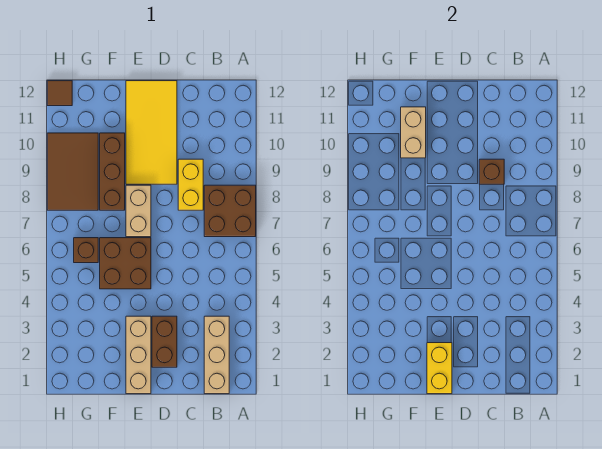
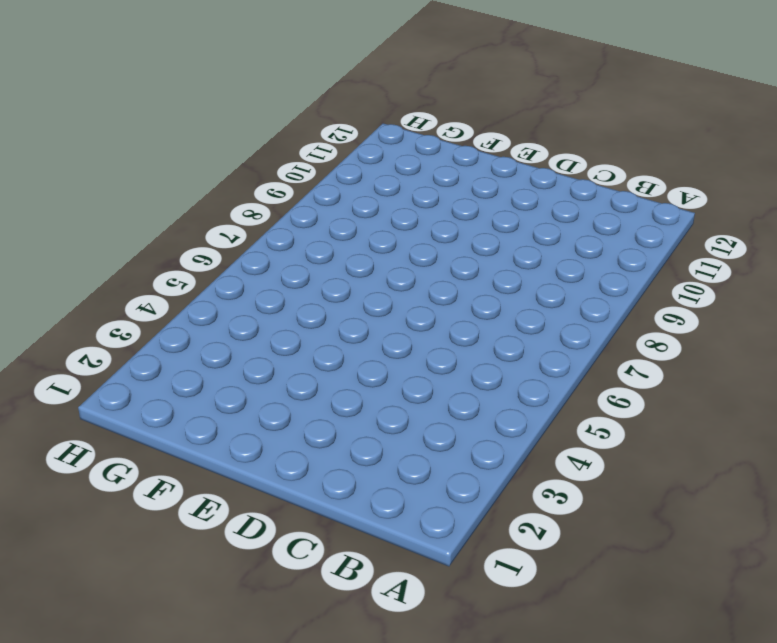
none -> brown brick A7:B8 level 1
none -> tan brick B1:B3 level 1
none -> yellow brick C8:C9 level 1

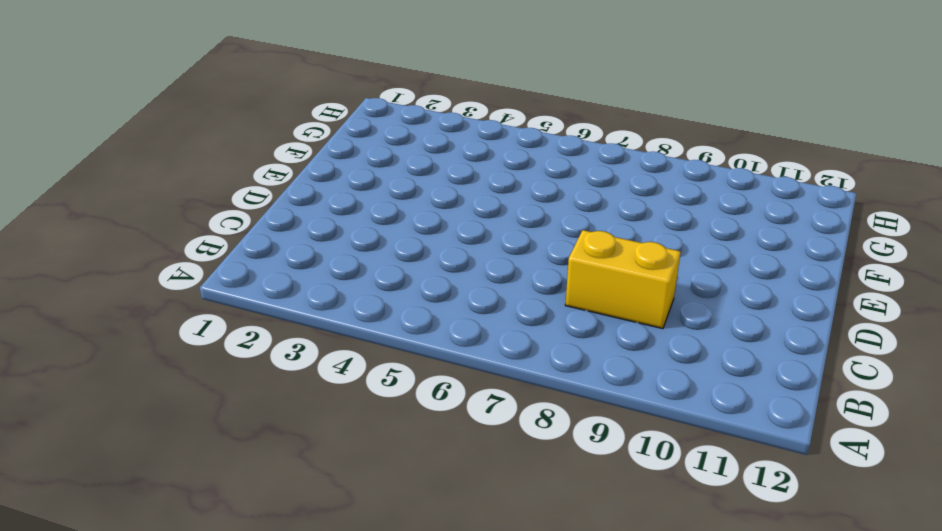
none -> brown brick A7:B8 level 1
none -> tan brick B1:B3 level 1
none -> brown brick D2:D3 level 1

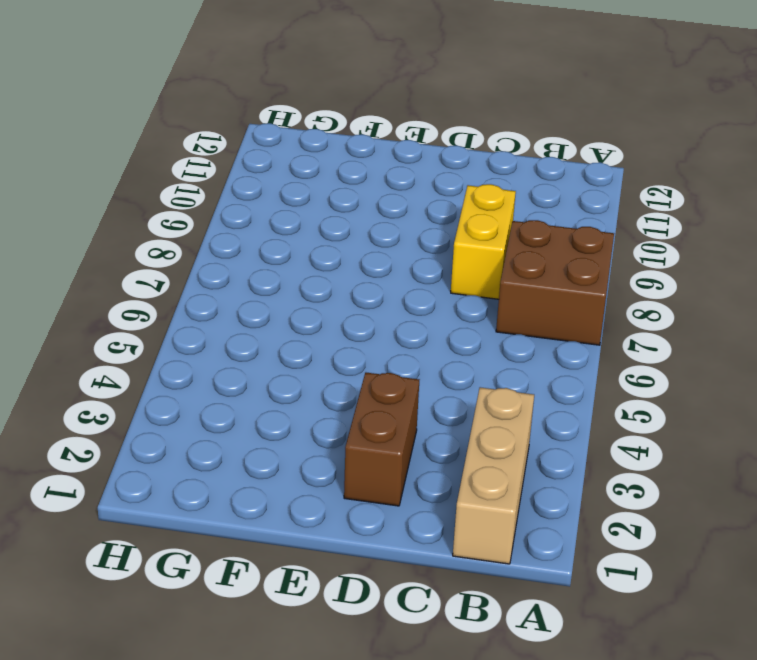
none -> yellow tile D9:E12 level 1
none -> tan brick E1:E3 level 1
none -> brown brick E5:F6 level 1

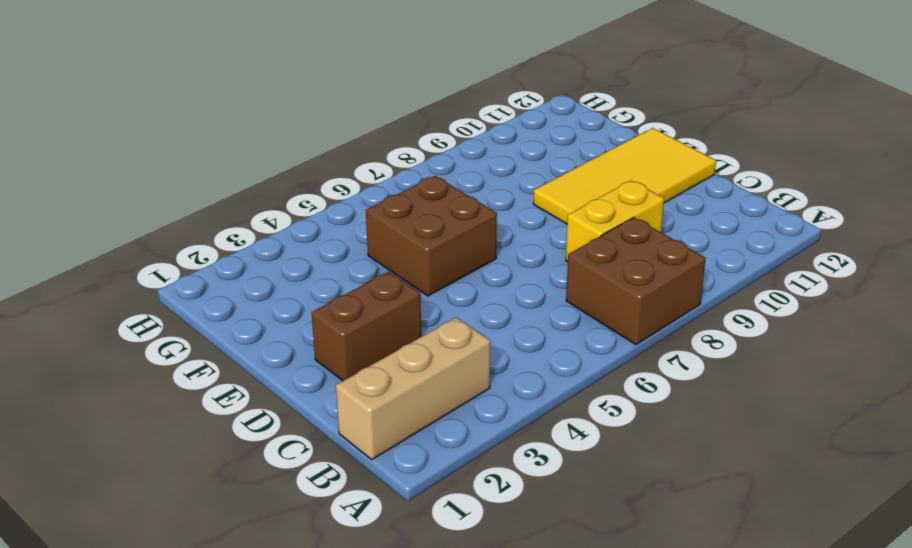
none -> tan brick E1:E3 level 1
none -> tan brick E7:E8 level 1
none -> brown brick F8:F10 level 1

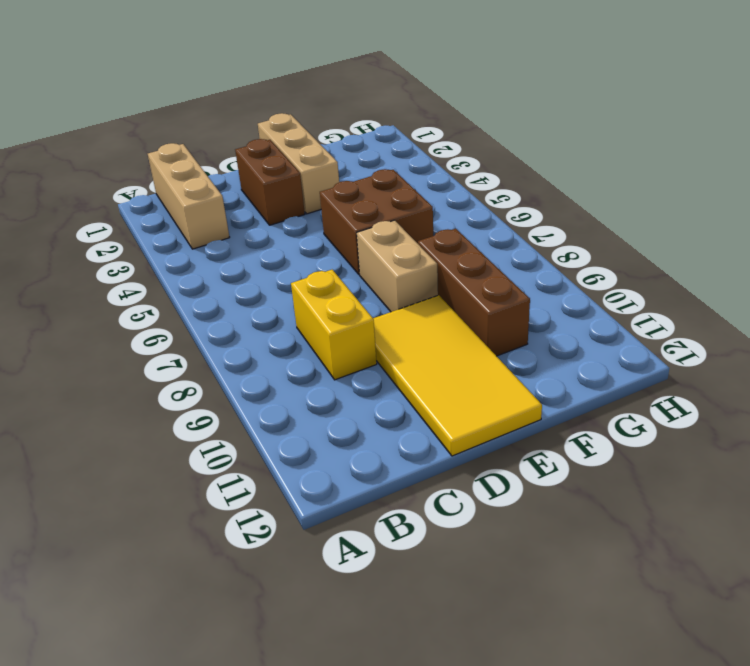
none -> brown brick A7:B8 level 1
none -> brown brick G6 level 1
none -> brown tile G8:H10 level 1

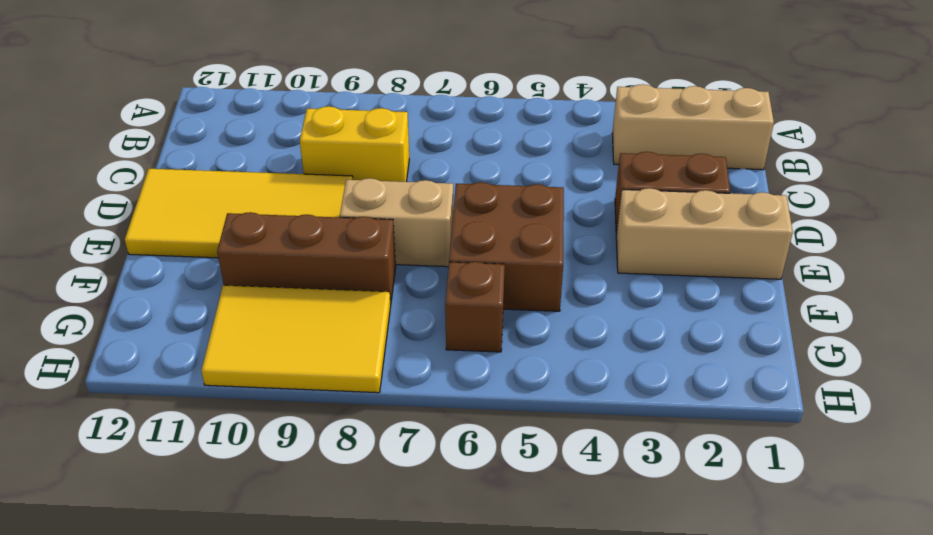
yellow tile G8:H10 level 1 -> brown tile G8:H10 level 1
none -> brown brick A7:B8 level 1
none -> brown tile H12 level 1
none -> brown brick C9 level 2

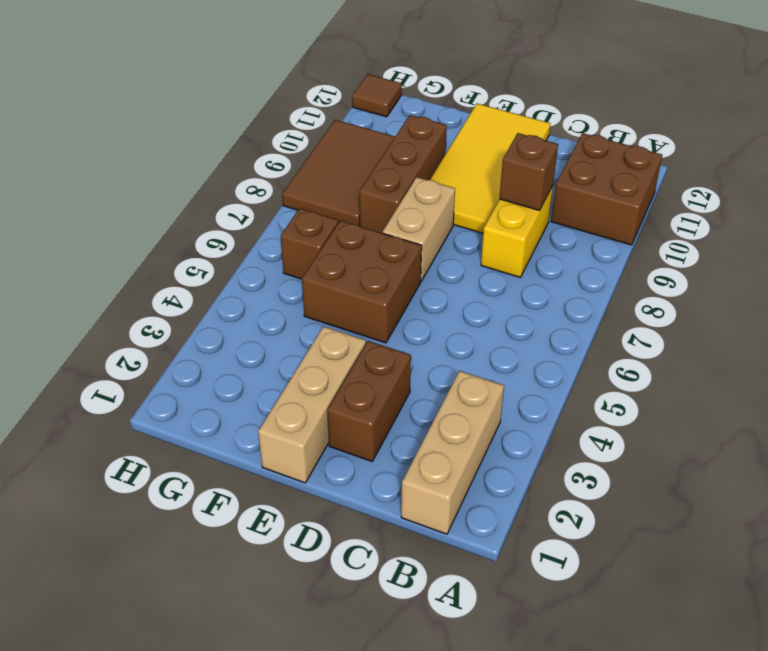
brown brick A10:B11 level 1 -> brown brick A7:B8 level 1
none -> yellow brick E1:E2 level 2
none -> tan brick F10:F11 level 2

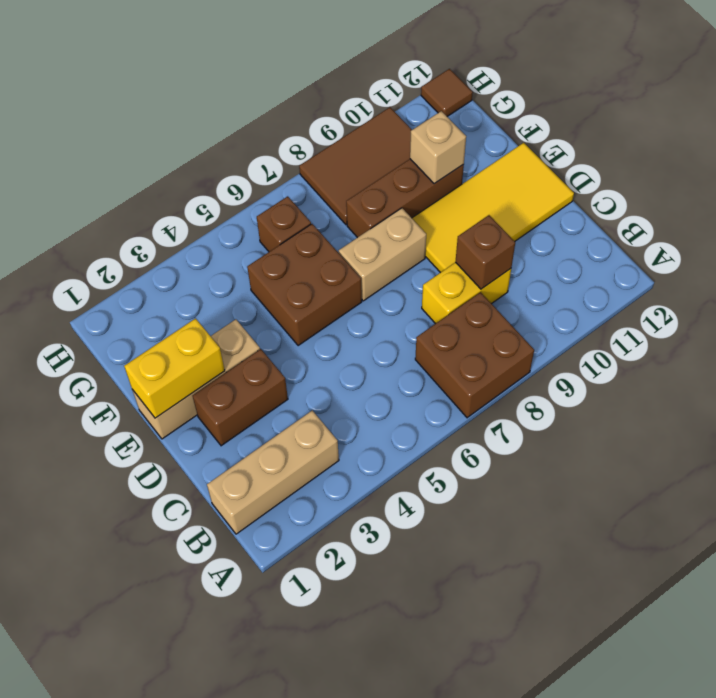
tan brick F10 level 2 -> tan brick F10:F11 level 2

